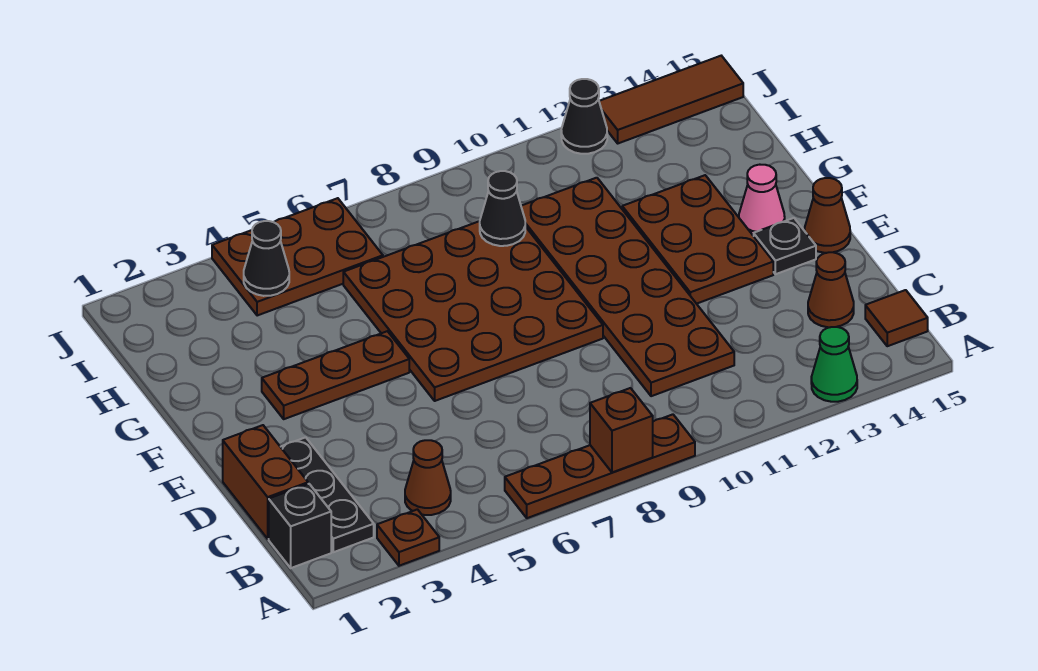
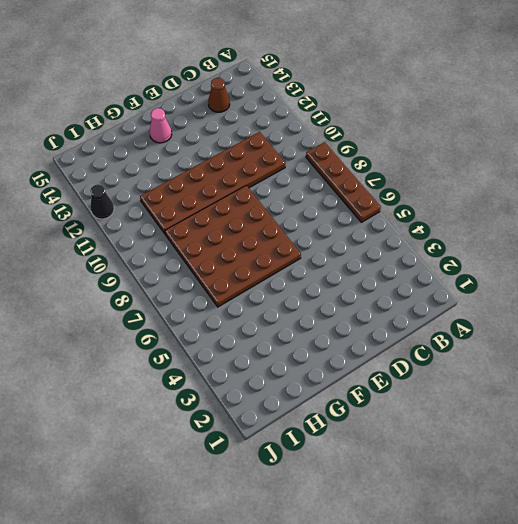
none -> brown plate A3 level 1
none -> green cone A13 level 1
none -> black brick B1 level 1

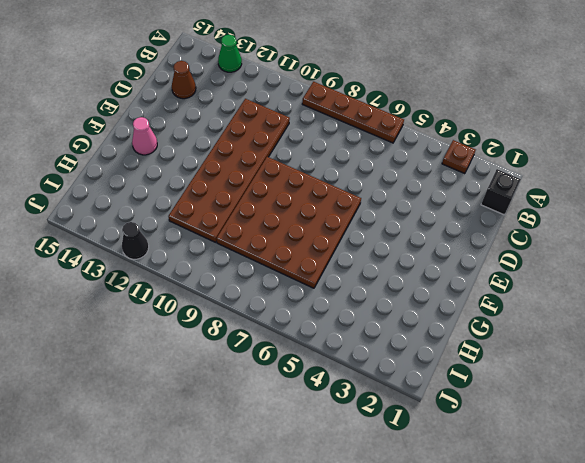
none -> black plate B2:D2 level 1
none -> brown cone B4 level 1
none -> brown tile B15 level 1

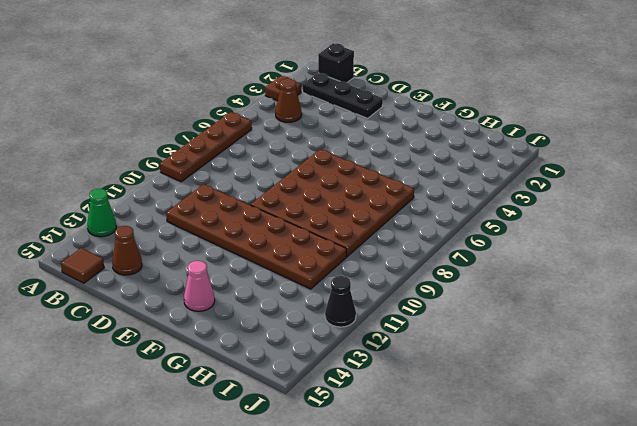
none -> brown brick C1:D1 level 1
none -> brown plate E12:G13 level 1
none -> black plate E14 level 1

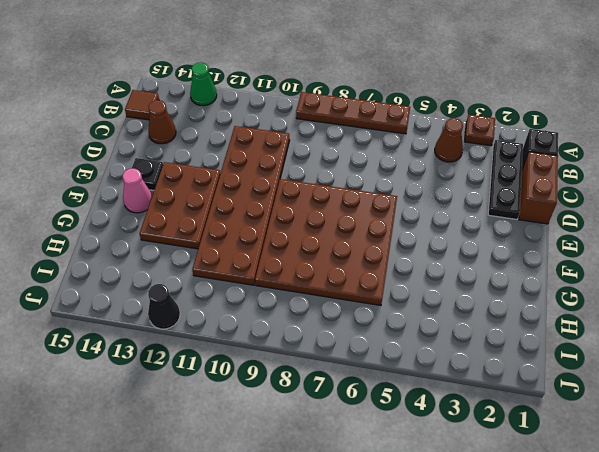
none -> brown cone E15 level 1
none -> brown plate F3:F5 level 1
none -> brown plate I4:J6 level 1

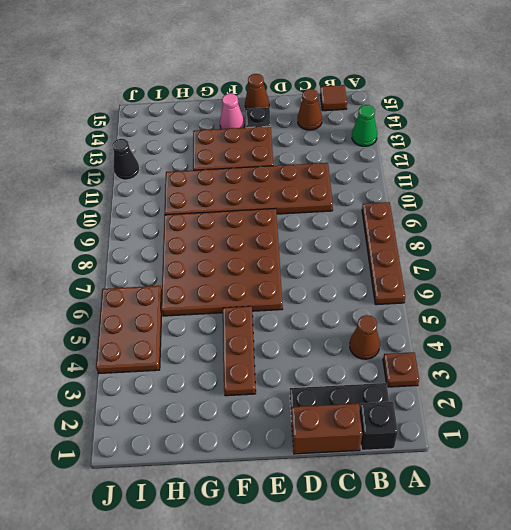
none -> brown tile J13:J15 level 1
none -> brown brick A8 level 2
none -> black cone H9 level 2

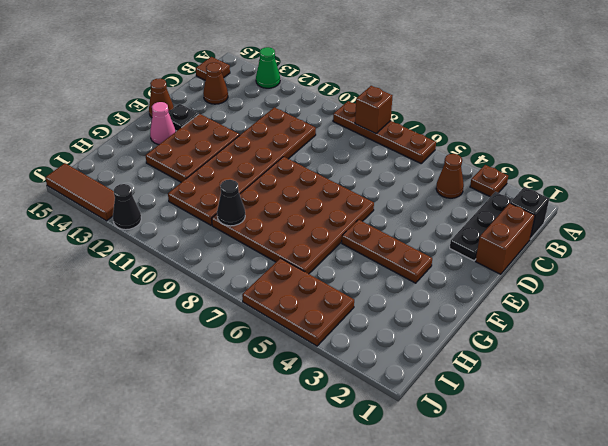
none -> black cone I4 level 2

